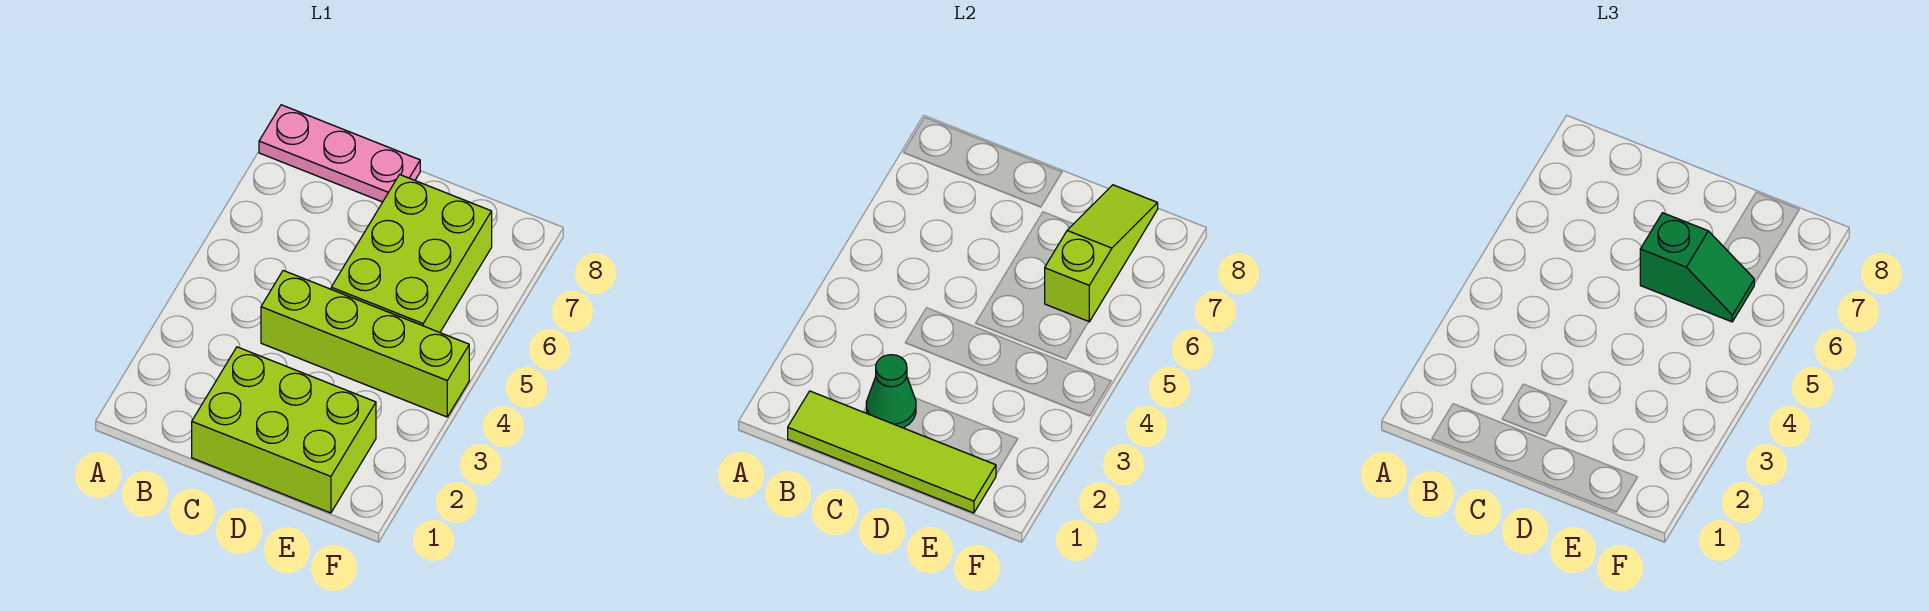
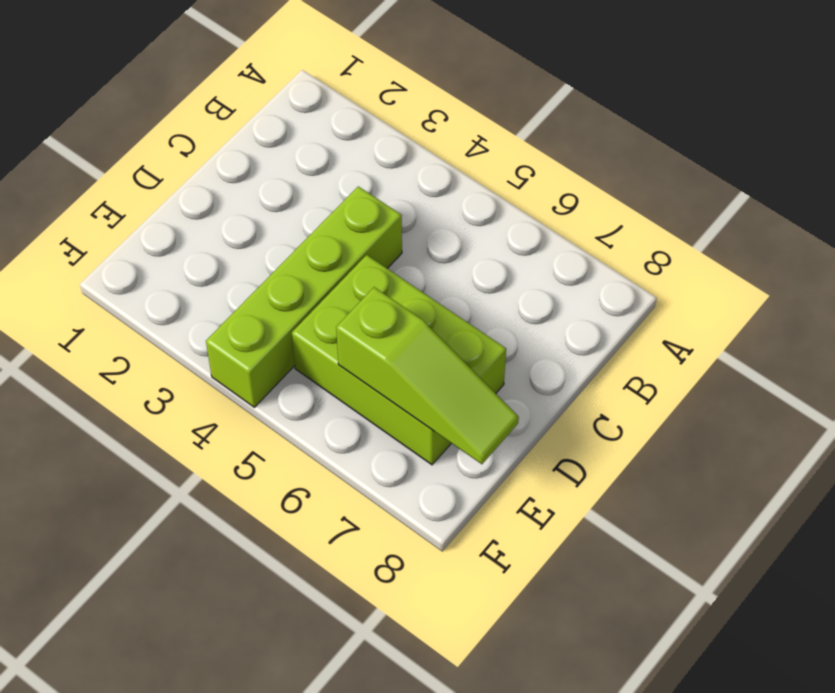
none -> pink plate A8:C8 level 1
none -> lime brick C1:E2 level 1

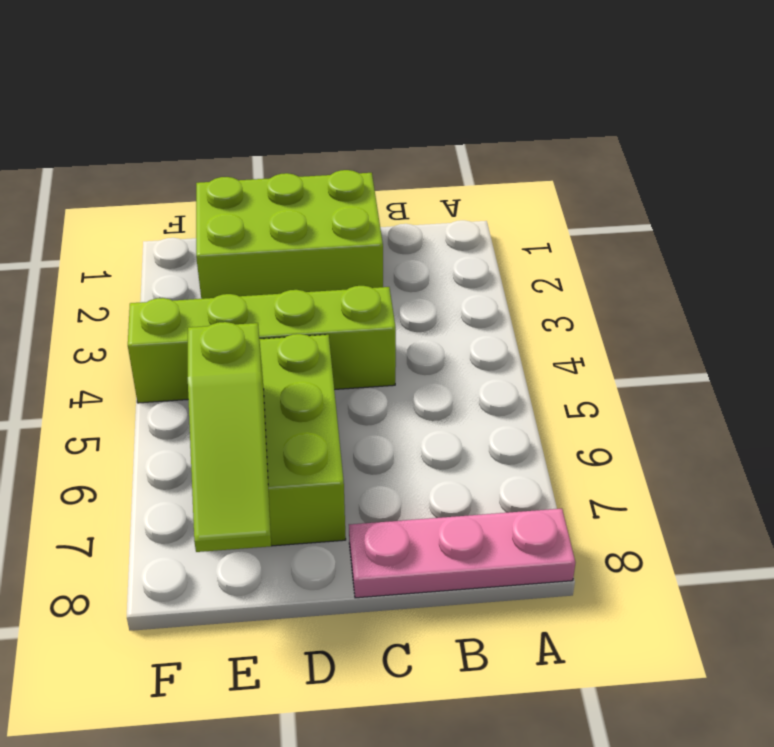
none -> lime tile B1:E1 level 2
none -> green cone C2 level 2

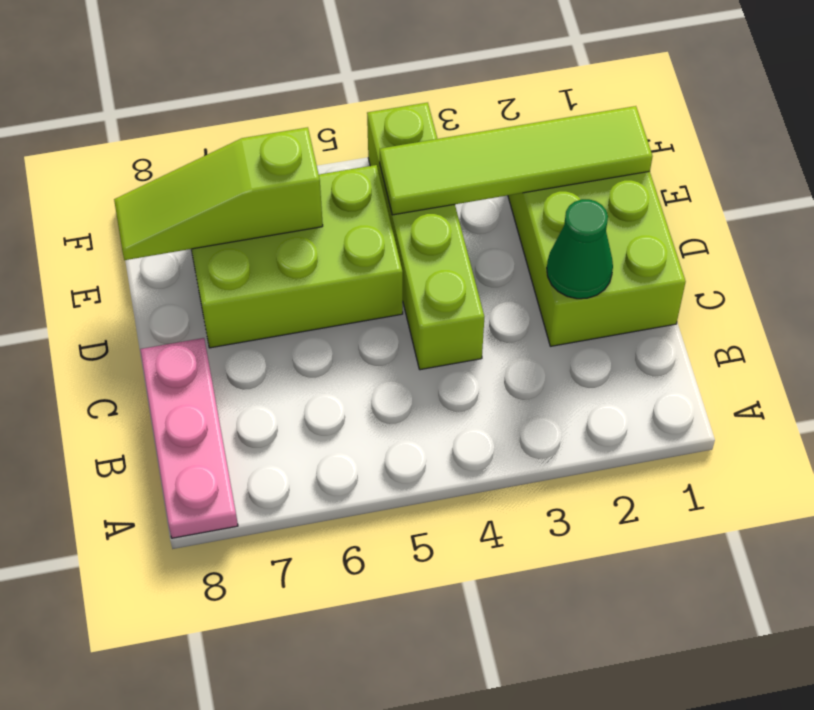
lime tile E1:E4 level 2 -> lime tile B1:E1 level 2
none -> green slope D6:E6 level 3 top D

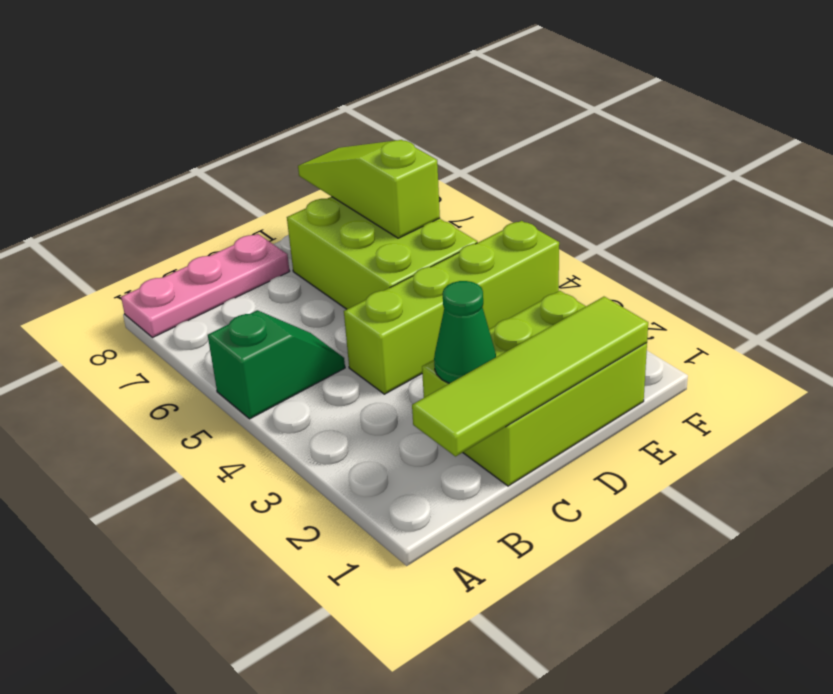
green slope A5:B5 level 1 top A -> green slope D6:E6 level 3 top D

